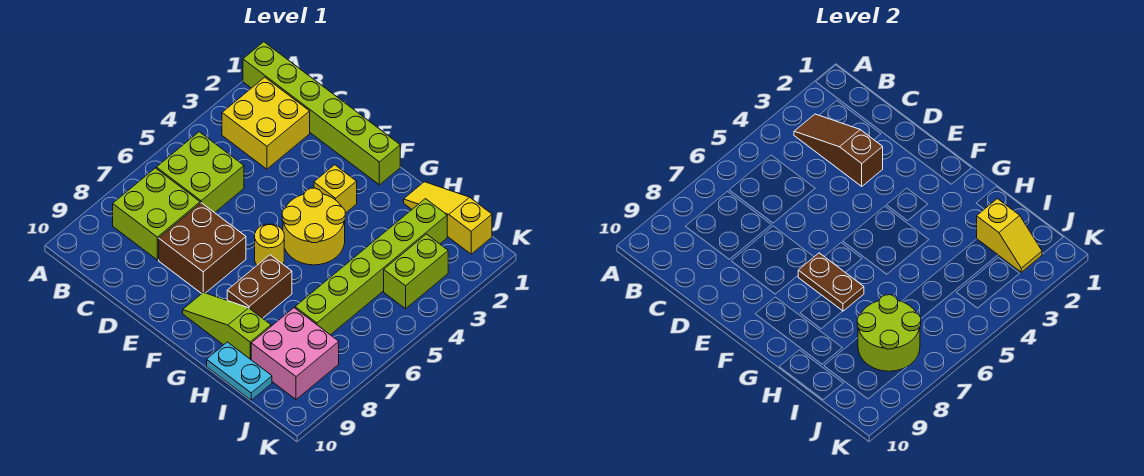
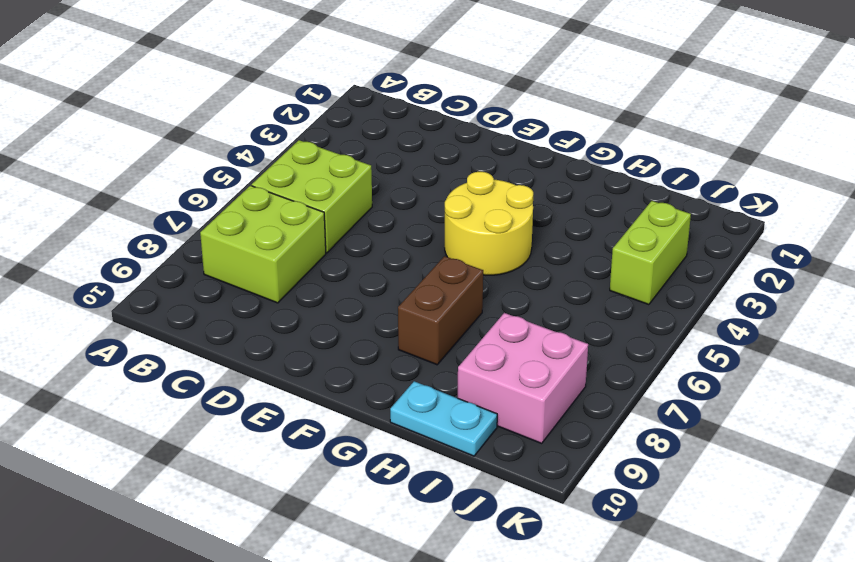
none -> lime brick A1:F1 level 1
none -> yellow brick B2:C3 level 1
none -> brown brick D7:E8 level 1

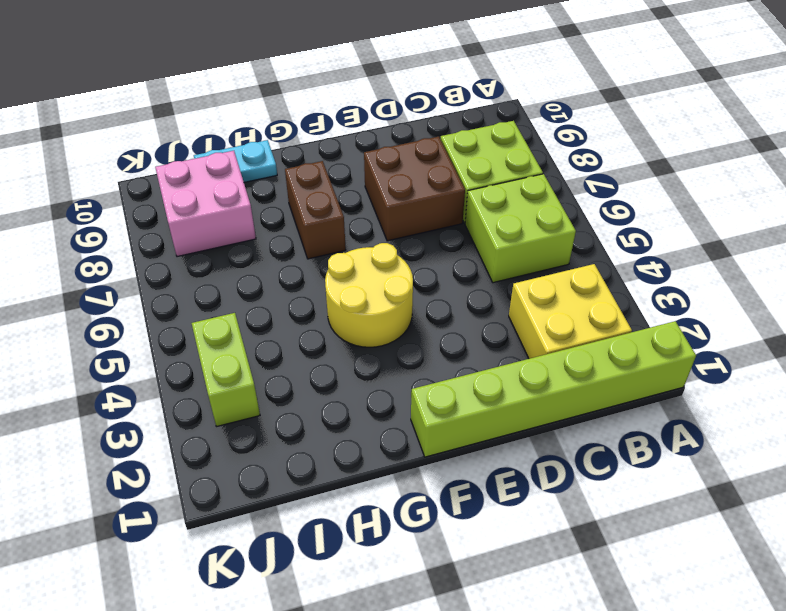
none -> yellow brick F3 level 1
none -> yellow round brick F6 level 1
none -> lime slope F9:H9 level 1 top H

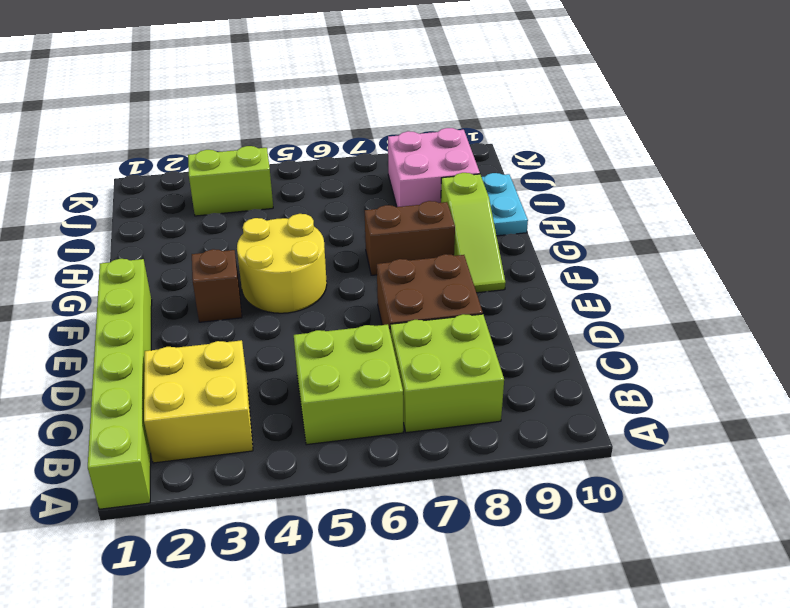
brown brick F3 level 1 -> yellow brick F3 level 1
none -> yellow round brick F6 level 1
none -> yellow slope H1:J1 level 1 top J
none -> lime brick I2:I7 level 1

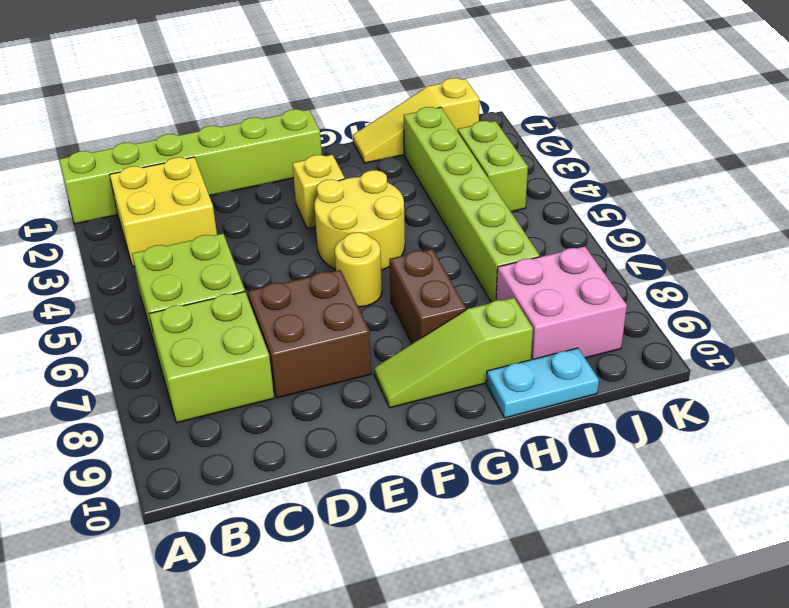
none -> brown slope B3:D3 level 2 top D
none -> brown plate F7:G7 level 2
none -> yellow slope I2:J2 level 2 top I

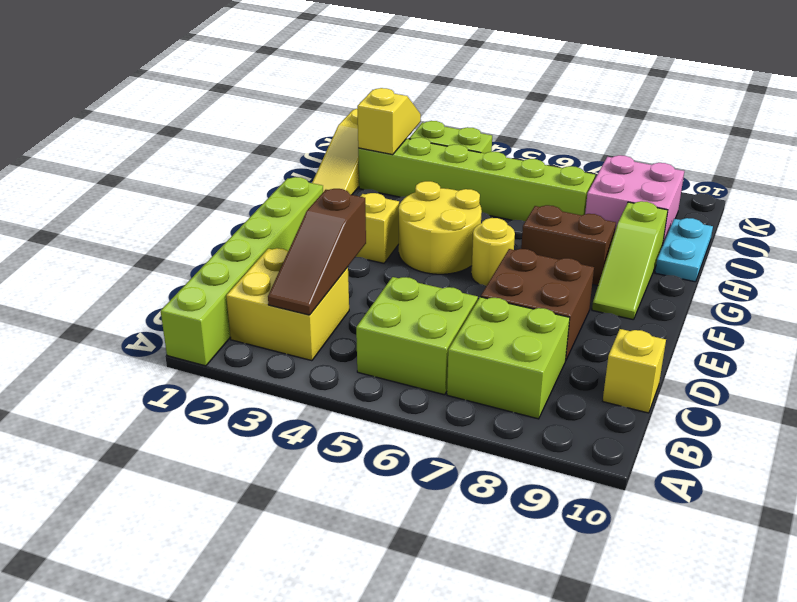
yellow brick C10 level 1 -> none
none -> brown plate F7:G7 level 2
none -> lime round brick I7:J8 level 2

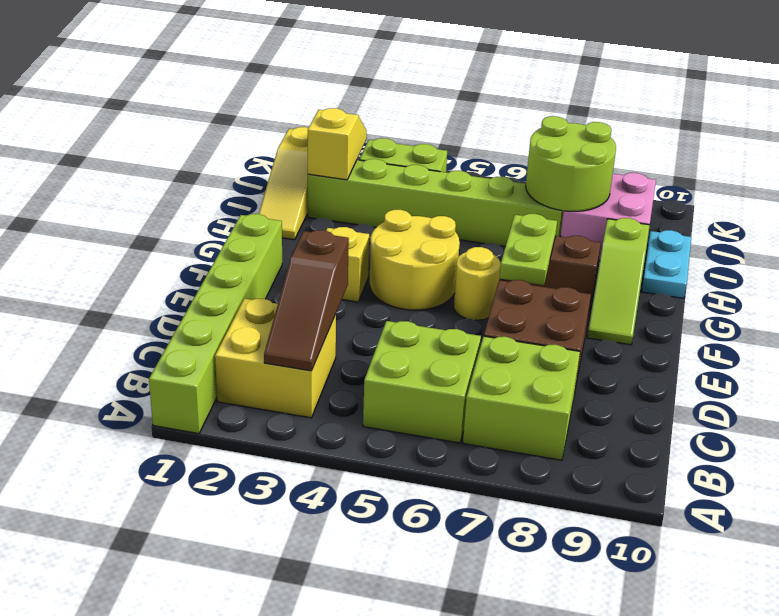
lime plate F7:G7 level 2 -> brown plate F7:G7 level 2

